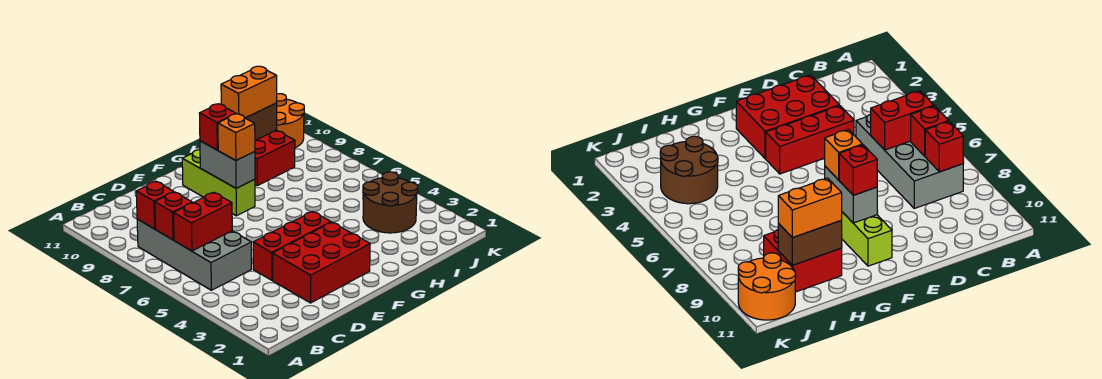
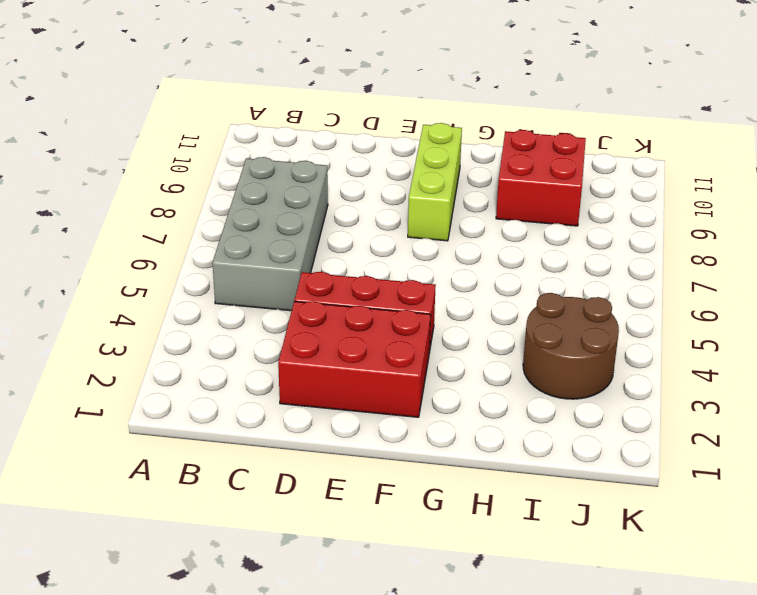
none -> orange round brick J10:K11 level 1
none -> red brick B6:C6 level 2
none -> red brick B7 level 2

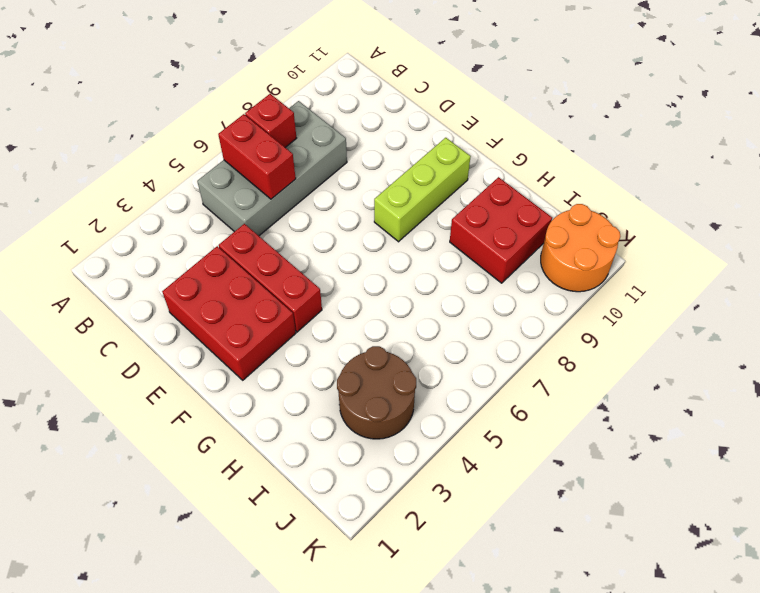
none -> red brick B8 level 2
none -> grey brick F8:F9 level 2
none -> brown brick H10:I10 level 2

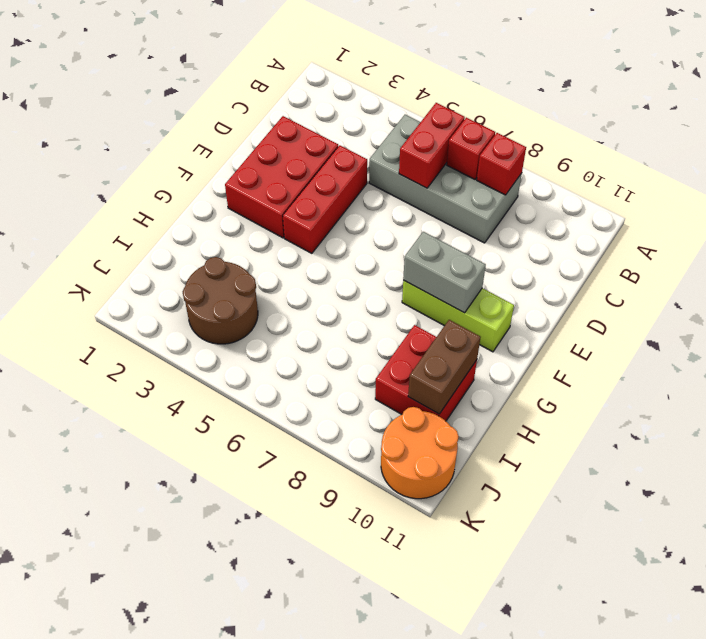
none -> orange brick F8 level 3
none -> red brick F9 level 3
none -> orange brick H10:I10 level 3

